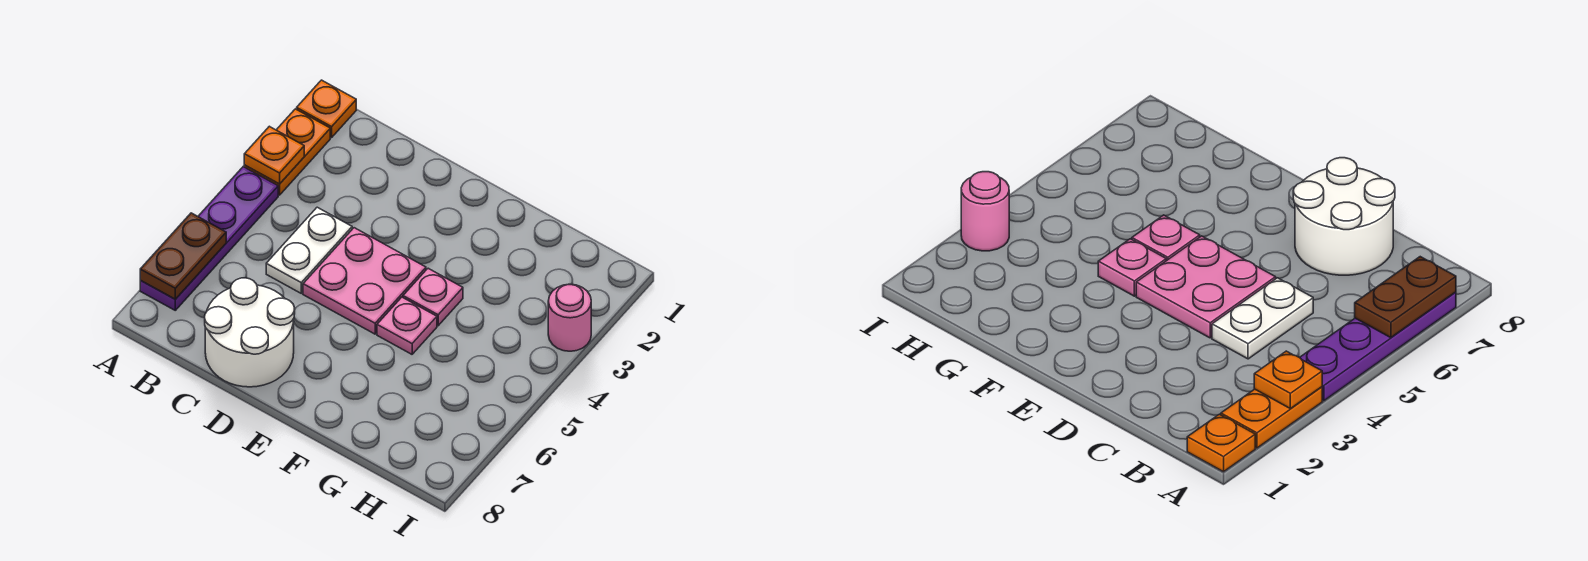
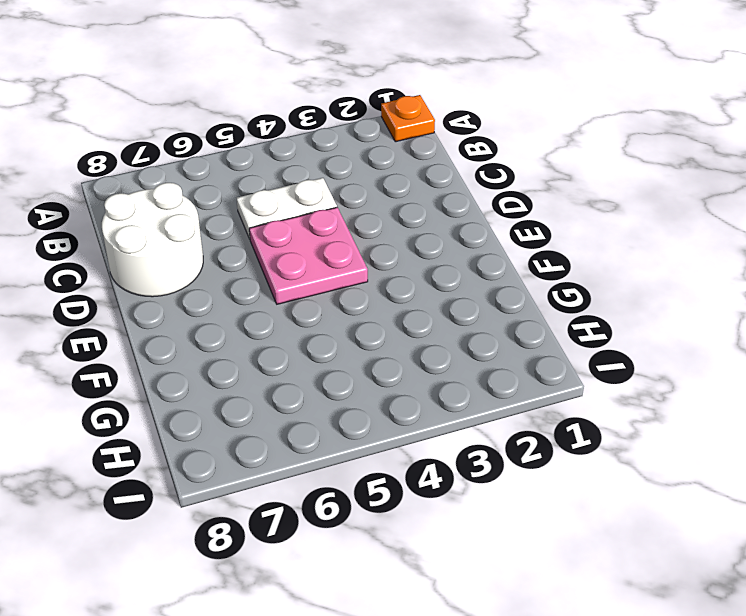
none -> orange plate A2:A3 level 1
none -> purple plate A4:A7 level 1

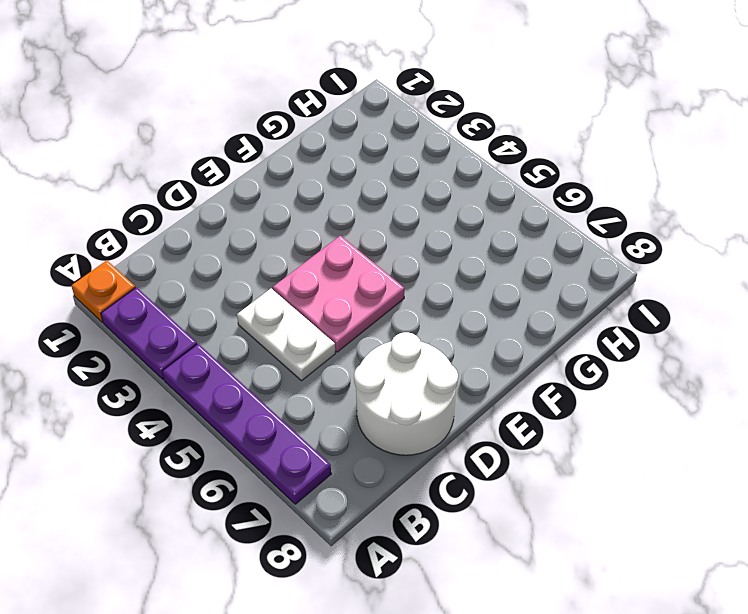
purple plate A2:A3 level 1 -> orange plate A2:A3 level 1
none -> pink plate F4 level 1
none -> pink plate F5 level 1

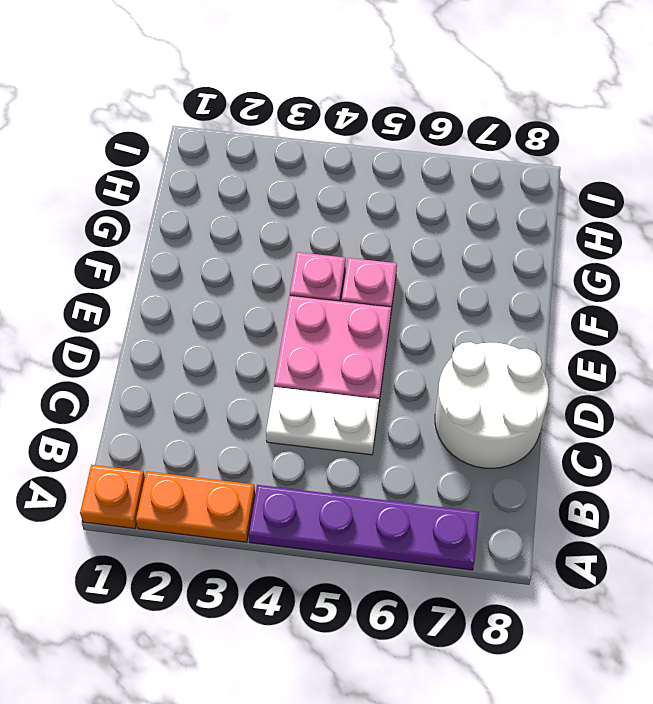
none -> pink round brick I3 level 1
none -> orange plate A3 level 2

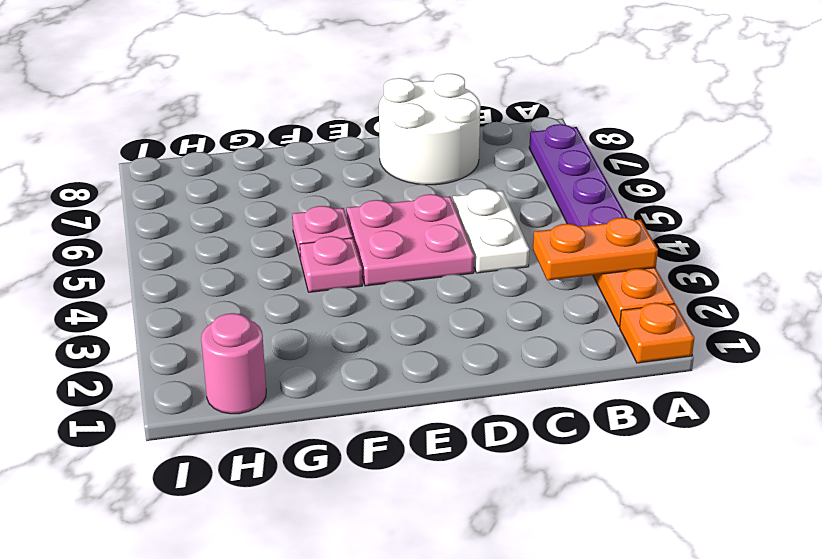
orange plate A3:B3 level 2 -> orange plate A3 level 2
pink round brick H1 level 1 -> pink round brick I3 level 1
none -> brown plate A6:A7 level 2

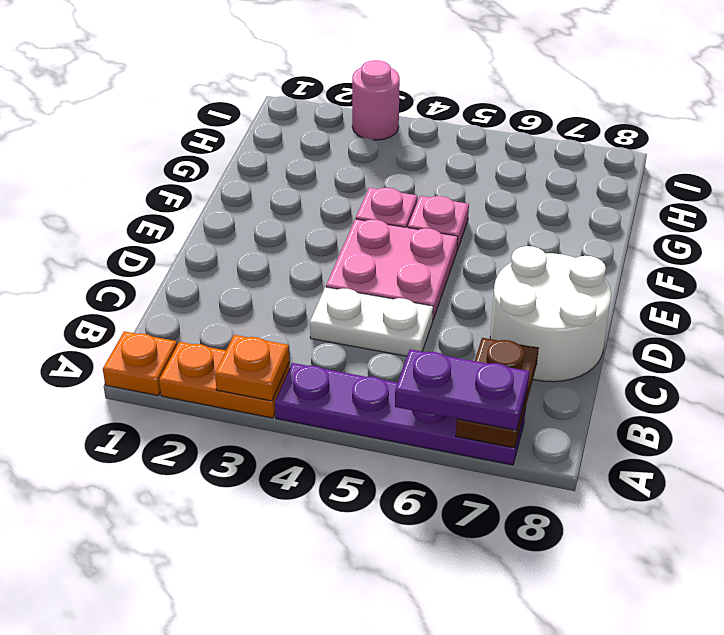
purple plate A6:A7 level 3 -> none
brown plate A7:B7 level 2 -> brown plate A6:A7 level 2

